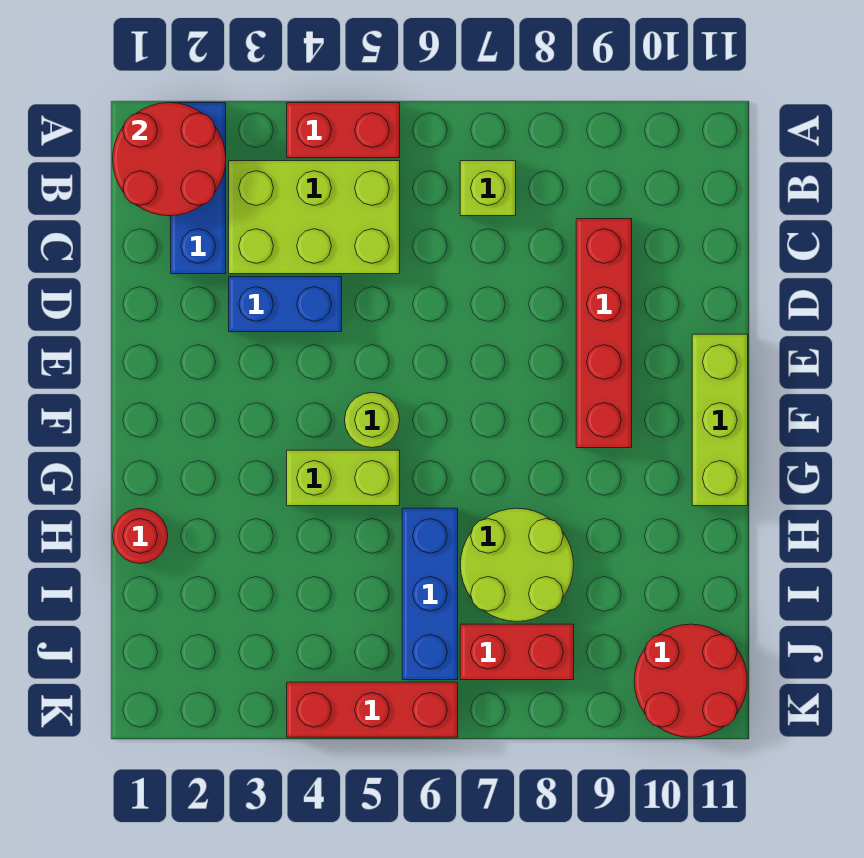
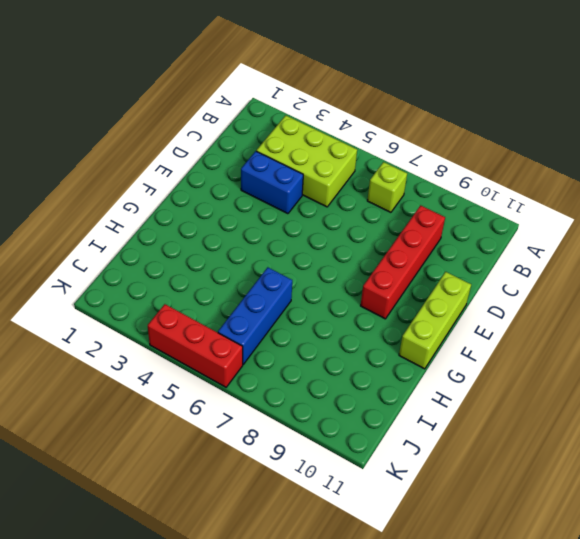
none -> blue brick A2:C2 level 1
none -> red brick A4:A5 level 1
none -> lime round brick F5 level 1

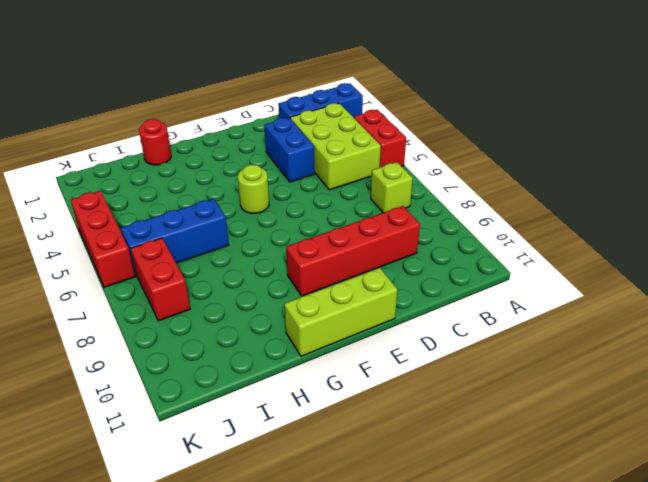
none -> lime brick G4:G5 level 1
none -> lime round brick H7:I8 level 1
none -> red round brick J10:K11 level 1

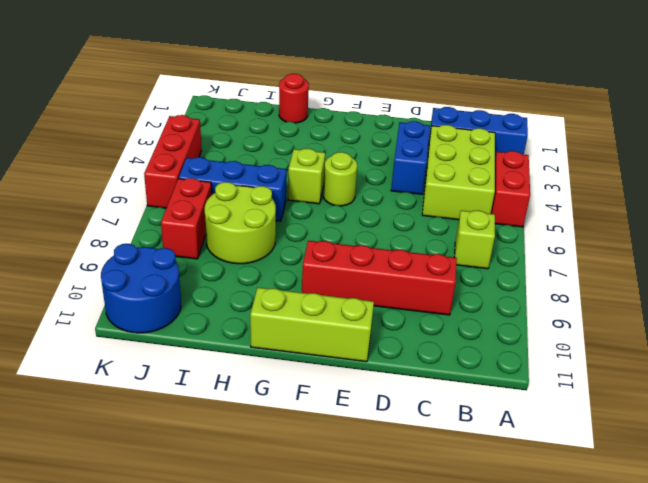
lime brick G5 level 1 -> lime brick G4:G5 level 1
blue round brick J10:K11 level 1 -> red round brick J10:K11 level 1
none -> red round brick A1:B2 level 2

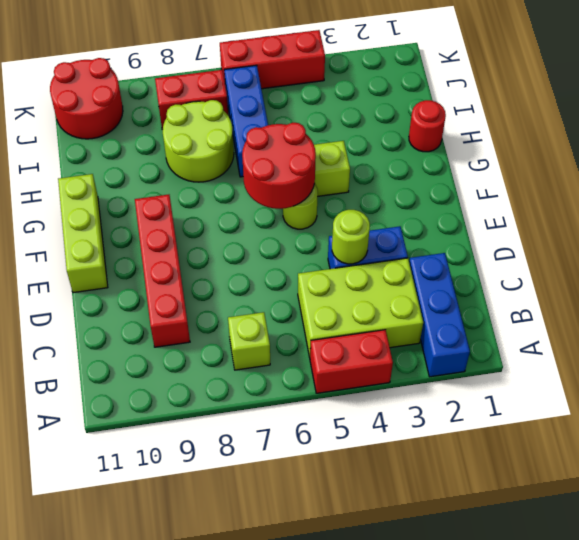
lime round brick D4 level 2 -> none
red round brick F5:G6 level 2 -> red round brick A1:B2 level 2

